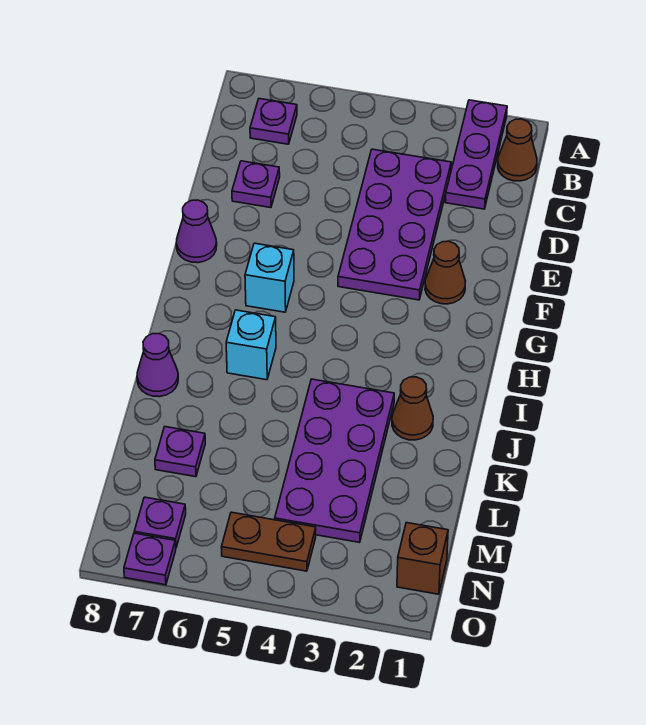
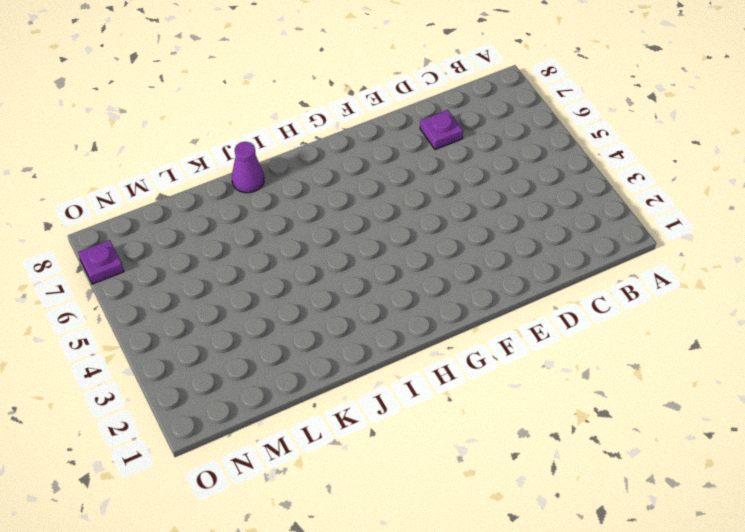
none -> purple plate A2:C2 level 1
none -> brown cone B1 level 1
none -> purple plate B7 level 1

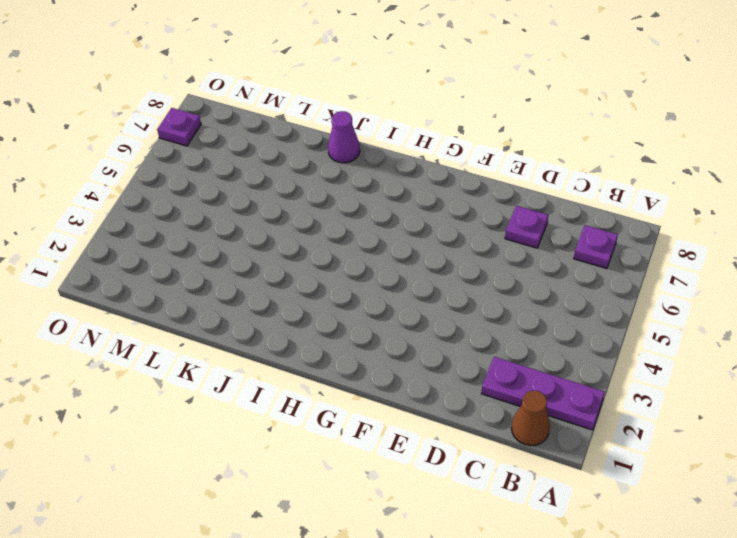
none -> purple plate C3:F4 level 1
none -> brown cone F2 level 1
none -> purple cone F8 level 1

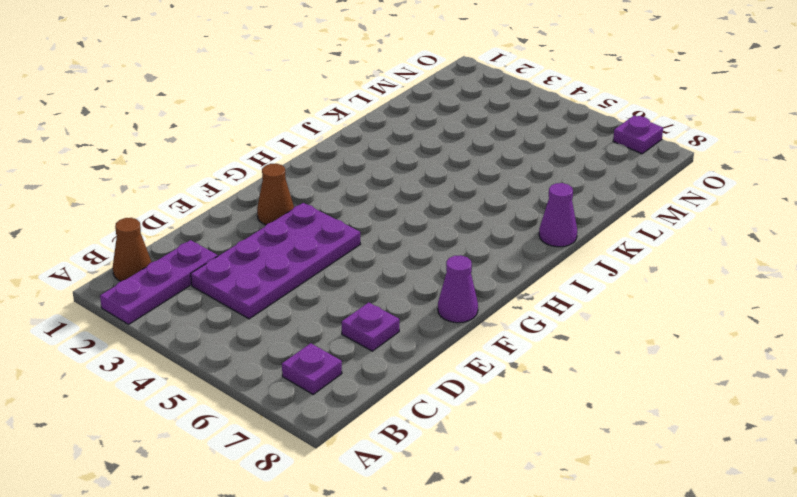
none -> cyan brick G6 level 1
none -> cyan brick I6 level 1
none -> brown cone J2 level 1

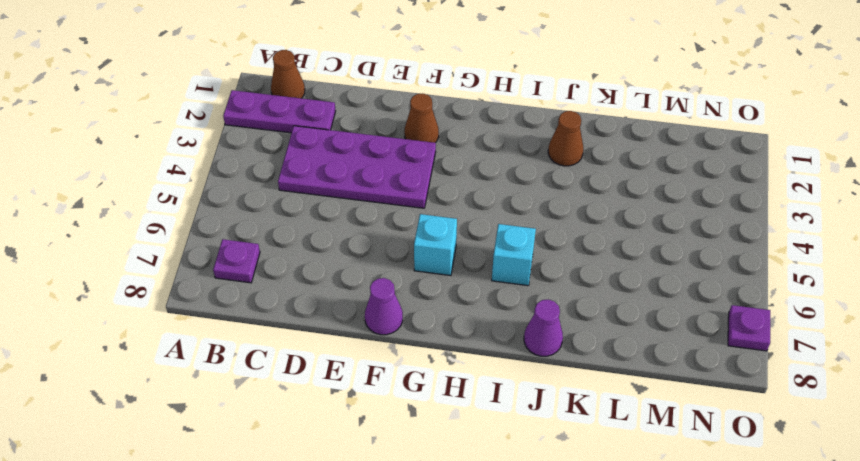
none -> purple plate D7 level 1
none -> purple plate J3:M4 level 1
none -> purple plate L7 level 1

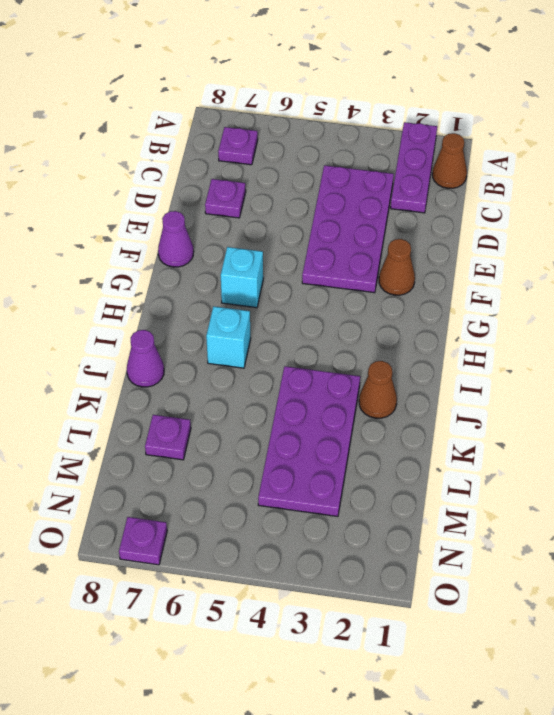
none -> brown brick N1 level 1
none -> brown plate N4:N5 level 1
none -> purple plate N7 level 1

